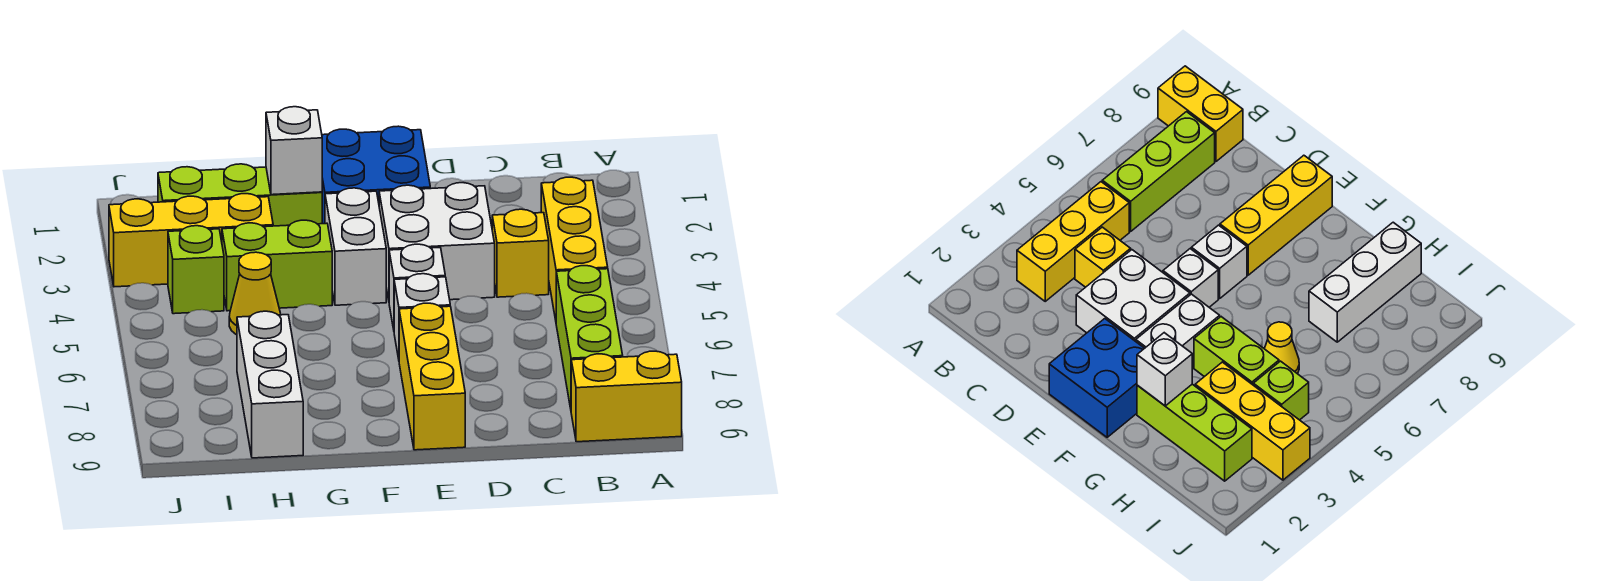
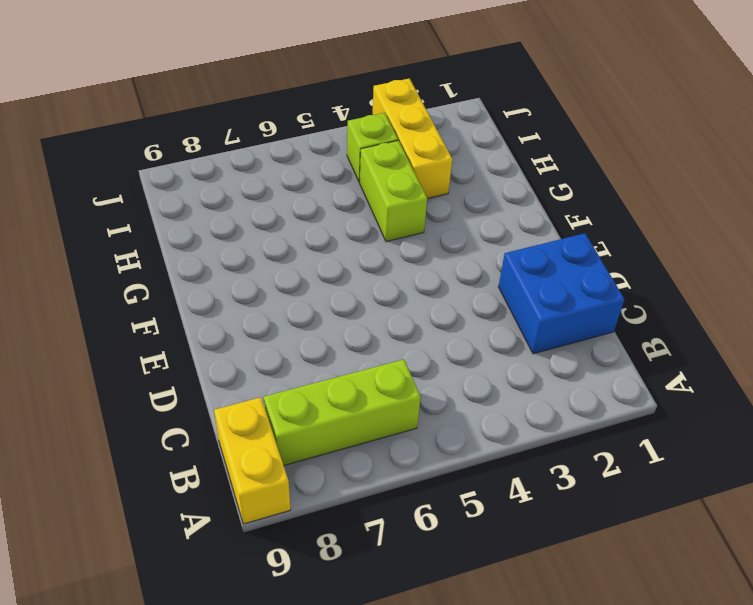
blue brick C1:D2 level 1 -> blue brick E1:F2 level 1
none -> yellow brick B3:B5 level 1
none -> yellow brick C4 level 1
none -> white brick D3:E4 level 1

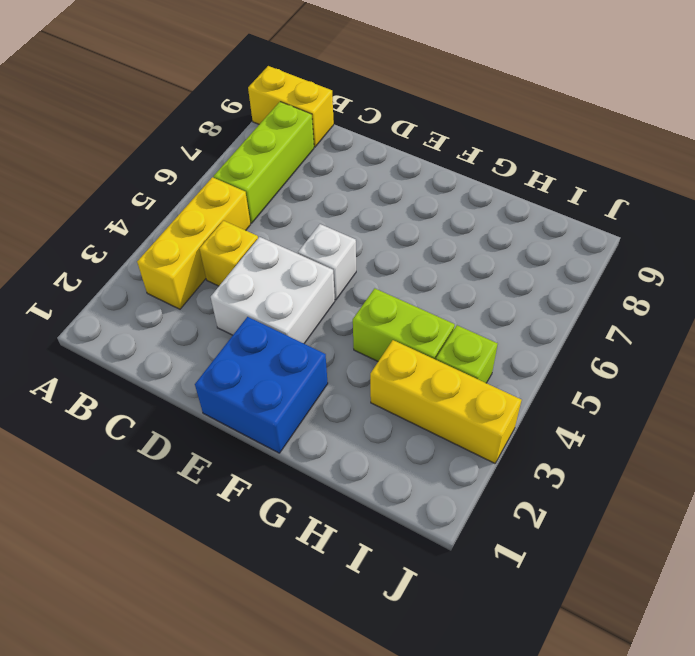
none -> white brick E6 level 1
none -> yellow brick E7:E9 level 1
none -> white brick F3:F4 level 1

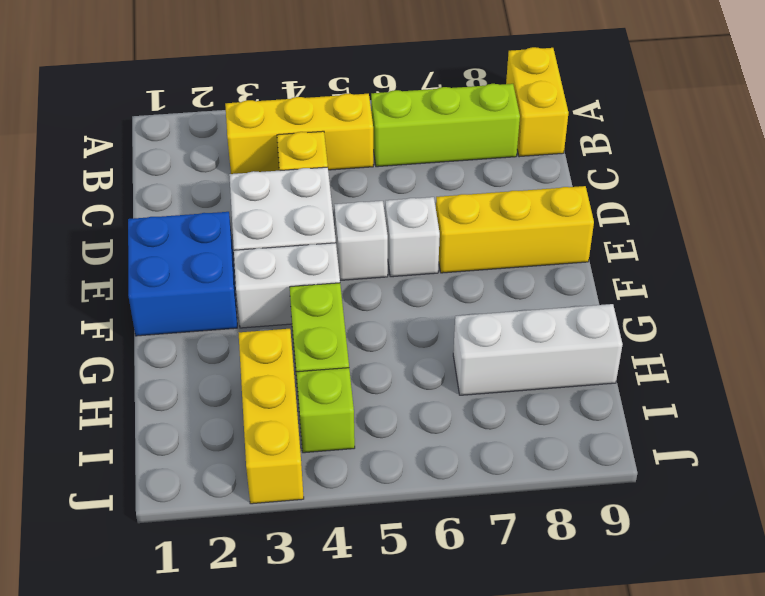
none -> lime brick G2:I2 level 1
none -> yellow cone H5 level 1
none -> white brick G2 level 2

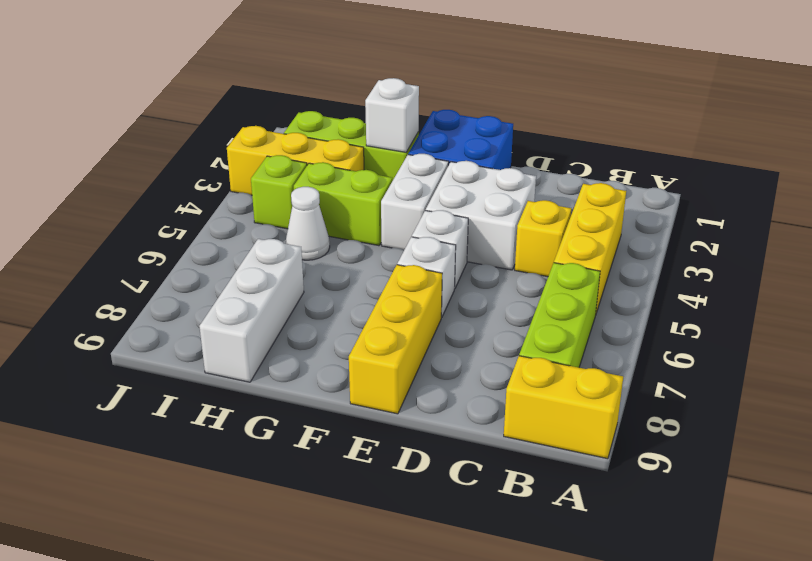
white cone H5 level 1 -> yellow cone H5 level 1

